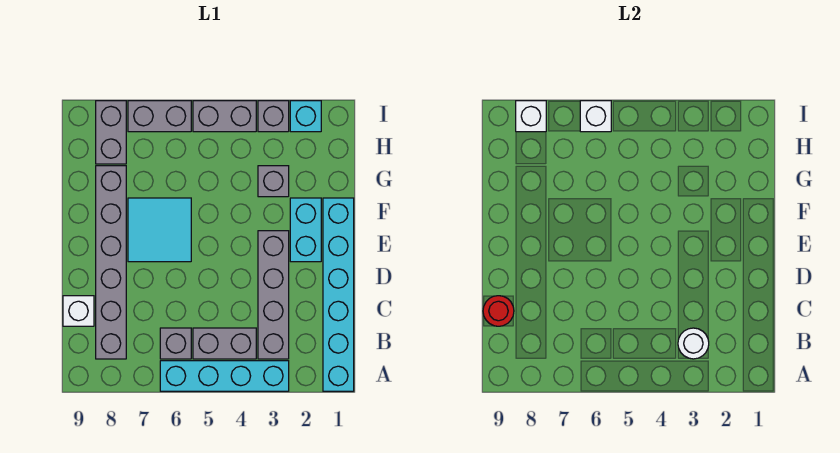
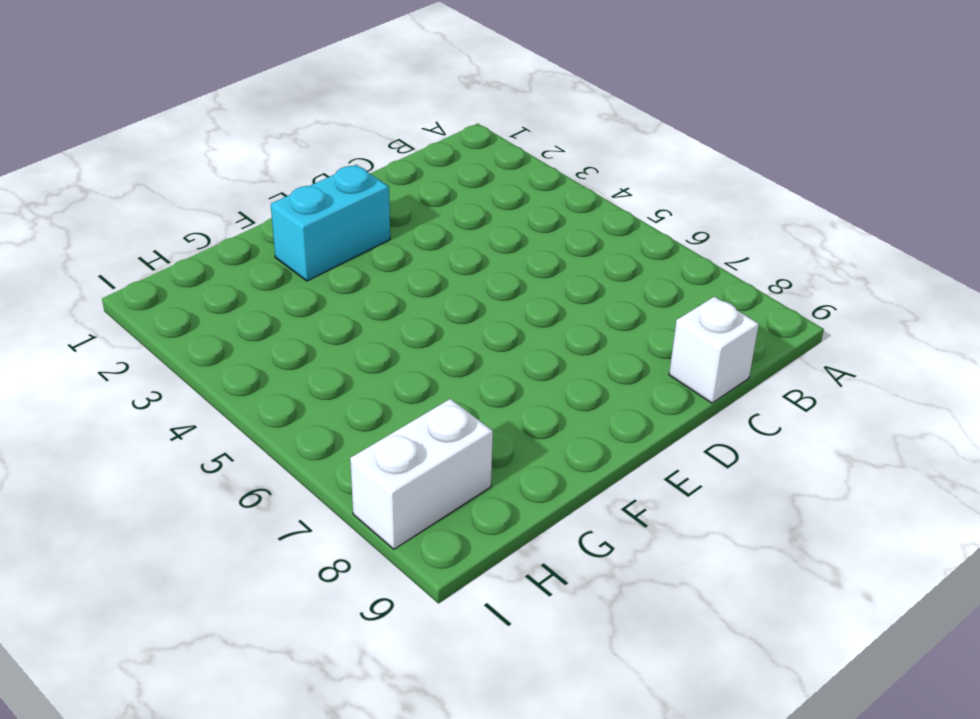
white brick H8:I8 level 1 -> grey brick H8:I8 level 1
none -> cyan brick A1:F1 level 1
none -> cyan brick A3:A6 level 1
none -> grey brick B3:E3 level 1

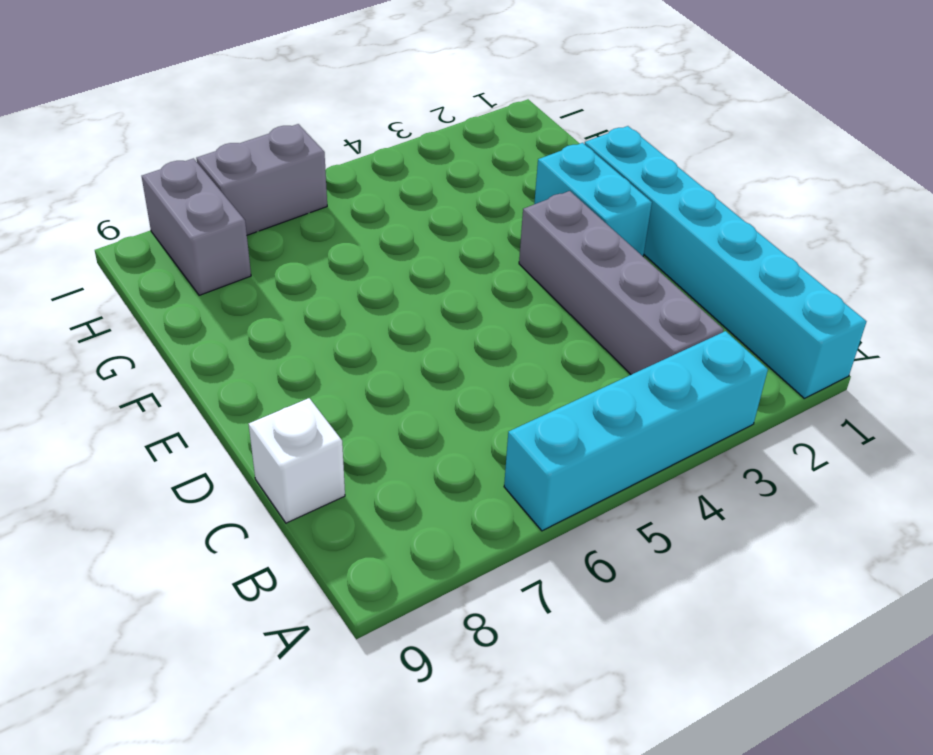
none -> grey brick B4:B5 level 1
none -> grey brick B6 level 1
none -> grey brick B8:G8 level 1

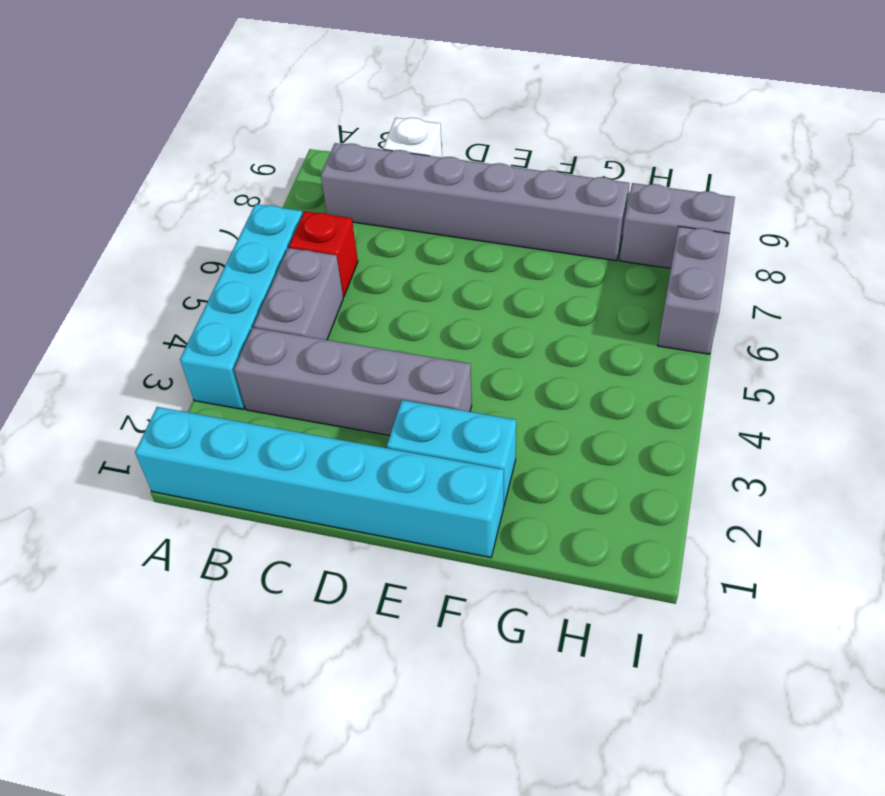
red brick B6 level 1 -> grey brick B6 level 1
none -> cyan tile E6:F7 level 1
none -> grey brick G3 level 1
none -> cyan brick I2 level 1

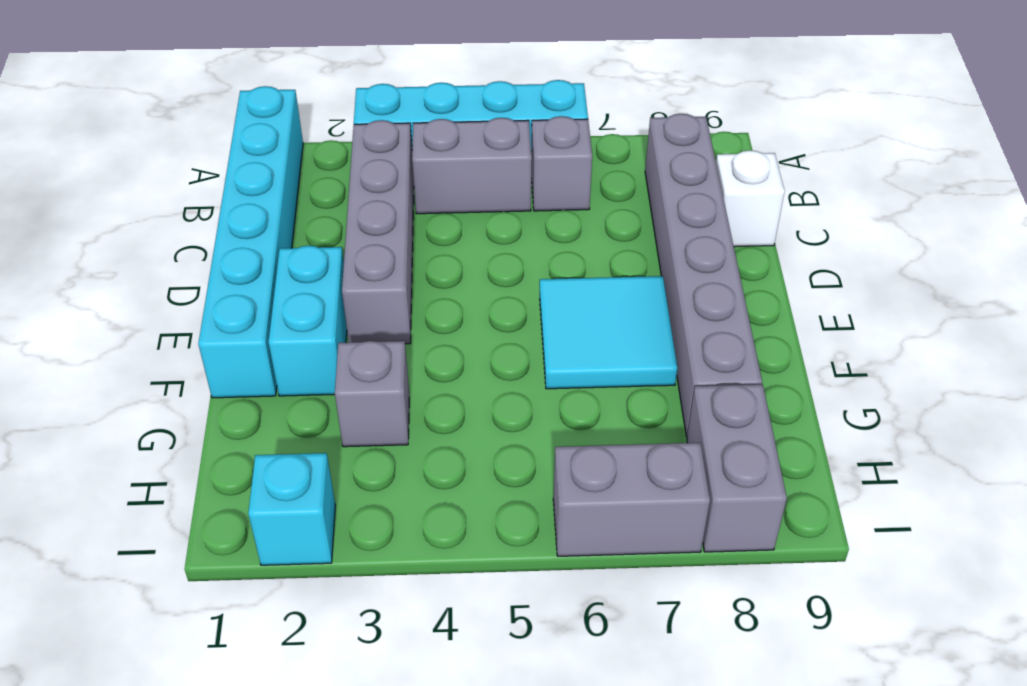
none -> grey brick I3 level 1
none -> grey brick I4:I5 level 1
none -> white round brick B3 level 2

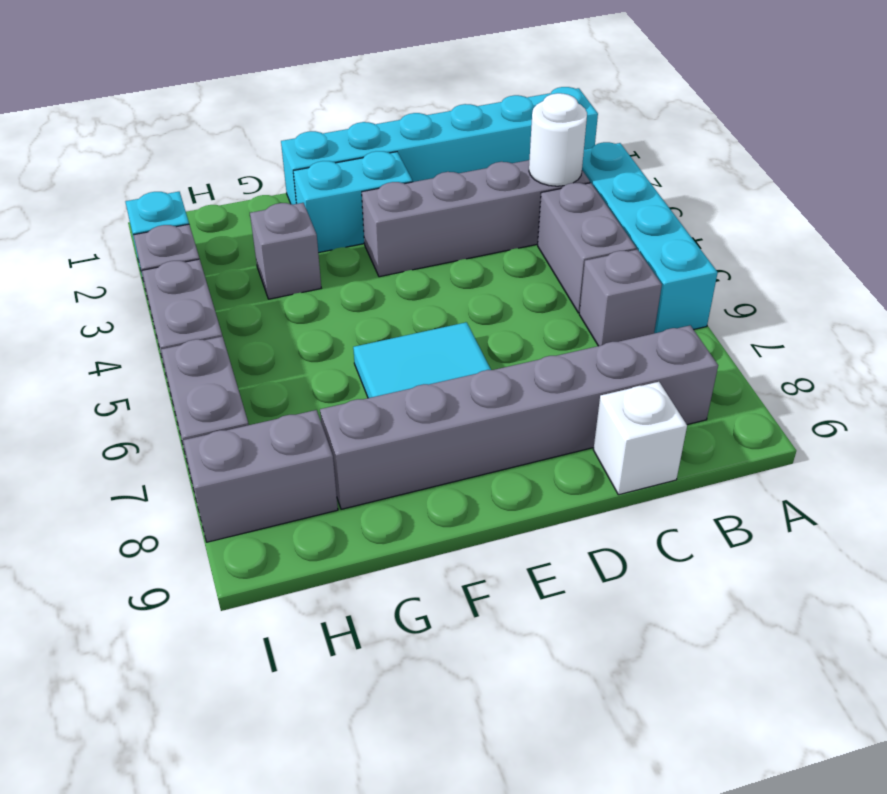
none -> red round brick C9 level 2
none -> white brick I6 level 2
none -> white brick I8 level 2

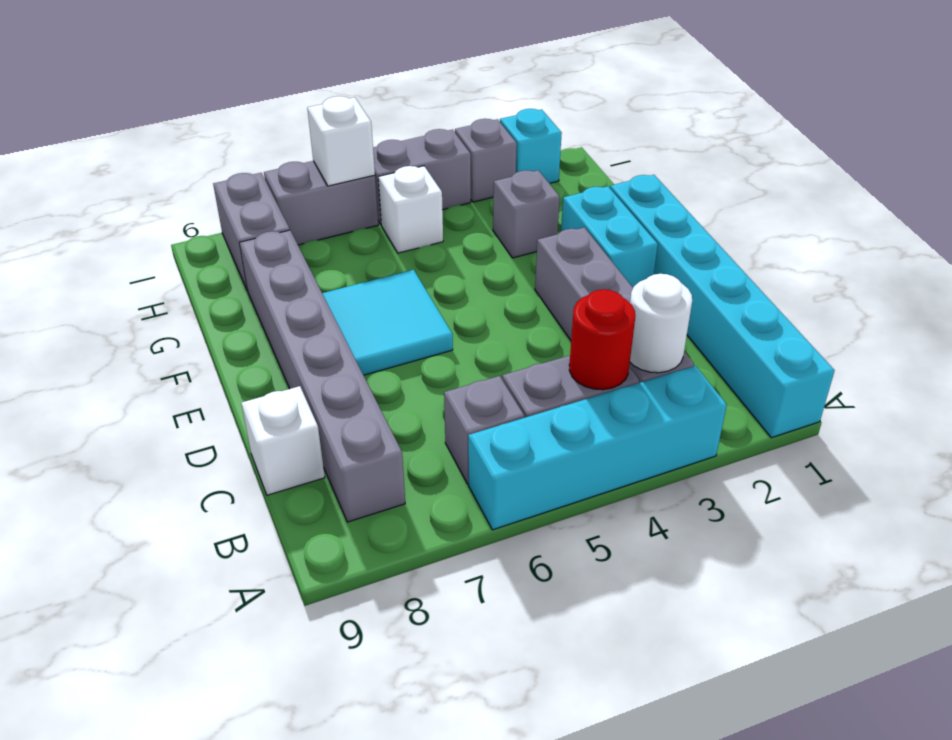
red round brick B4 level 2 -> red round brick C9 level 2
white brick H5 level 1 -> white brick I8 level 2

